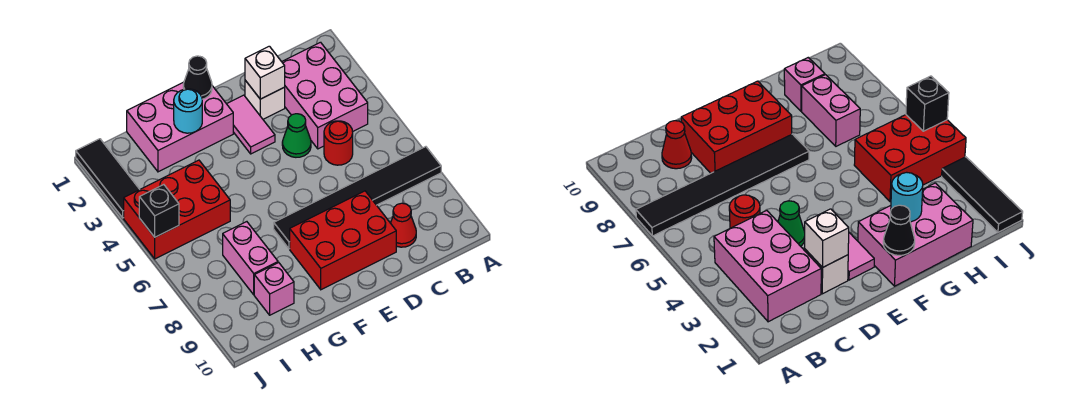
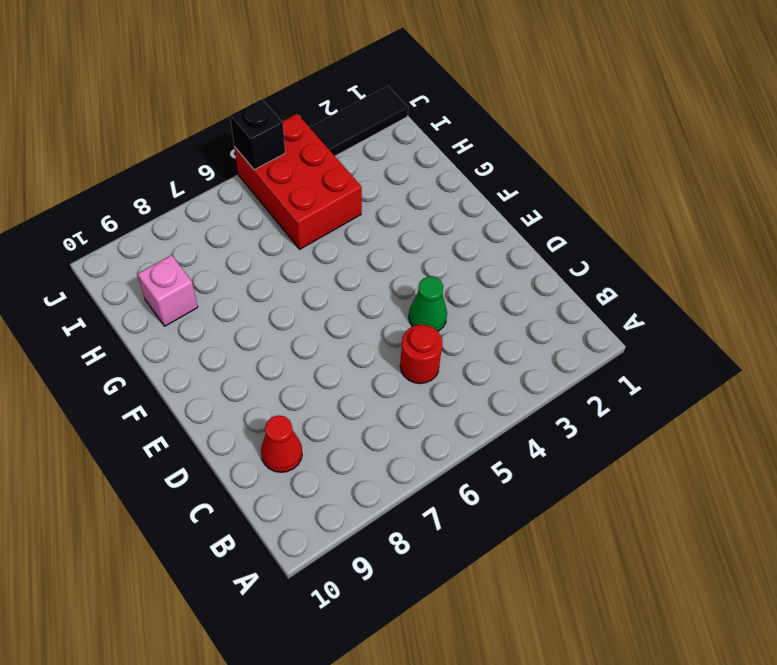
none -> black tile A7:F7 level 1
none -> pink brick B2:C4 level 1
none -> white brick D2 level 1

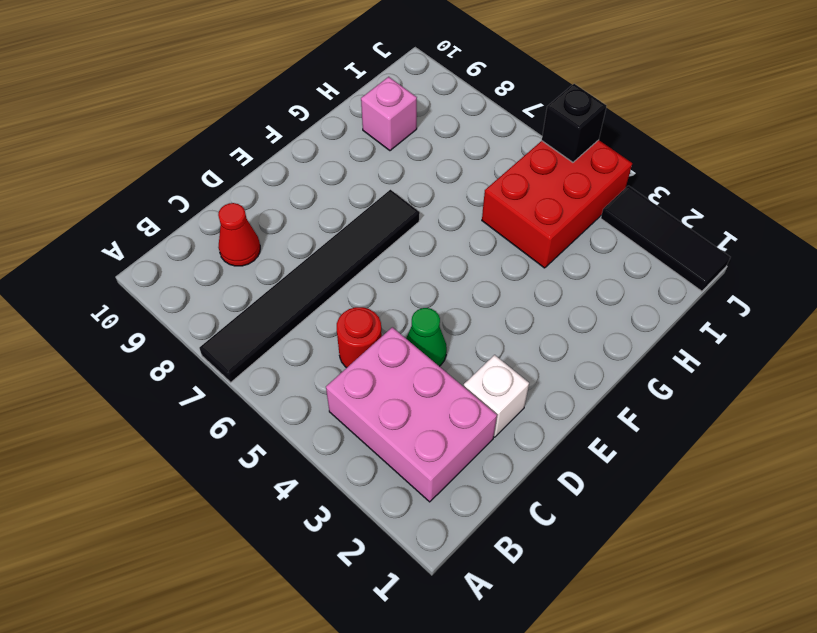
none -> red brick D8:F9 level 1
none -> pink tile E2:E3 level 1
none -> pink brick F1:H2 level 1

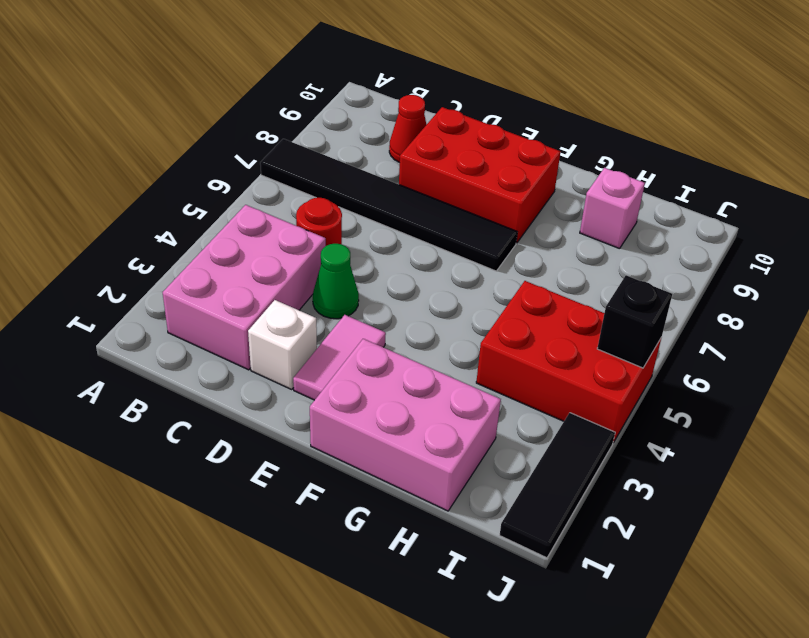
none -> pink brick H7:H8 level 1
none -> white brick D2 level 2
none -> black cone F1 level 2

